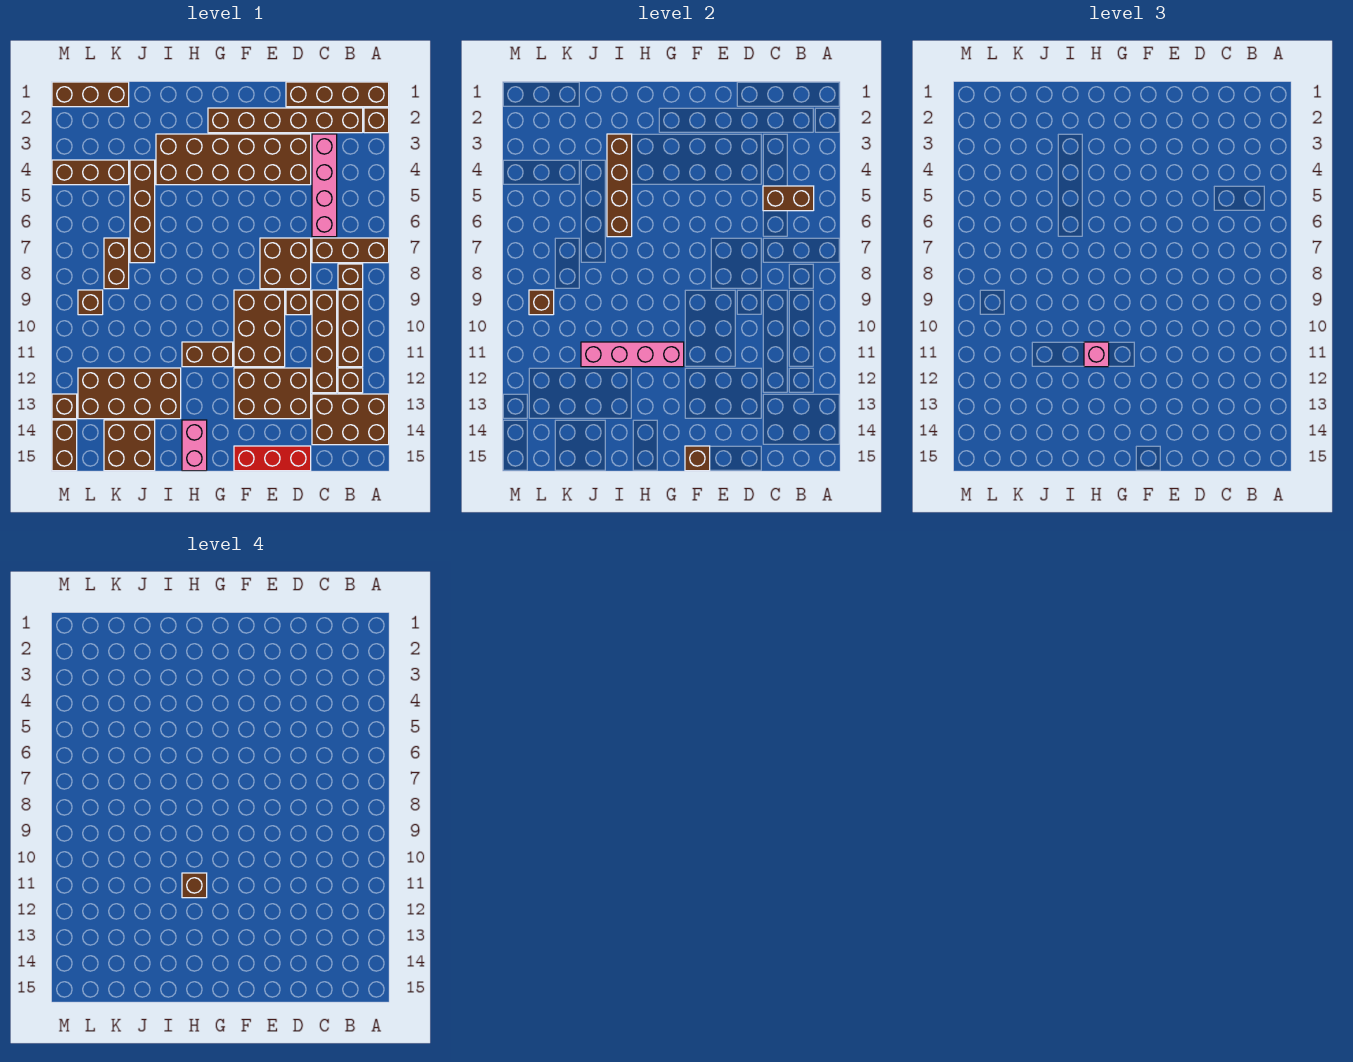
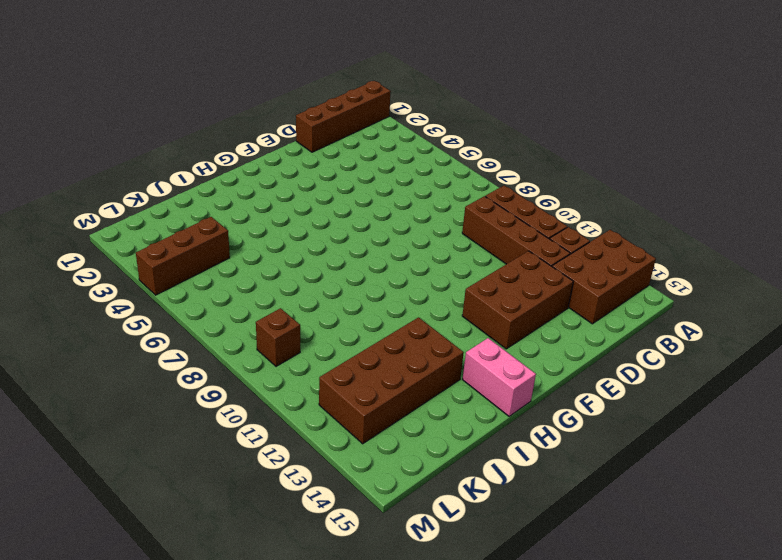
none -> brown brick A2 level 1
none -> brown brick A7:C7 level 1
none -> brown brick B2:G2 level 1
none -> brown brick B8 level 1

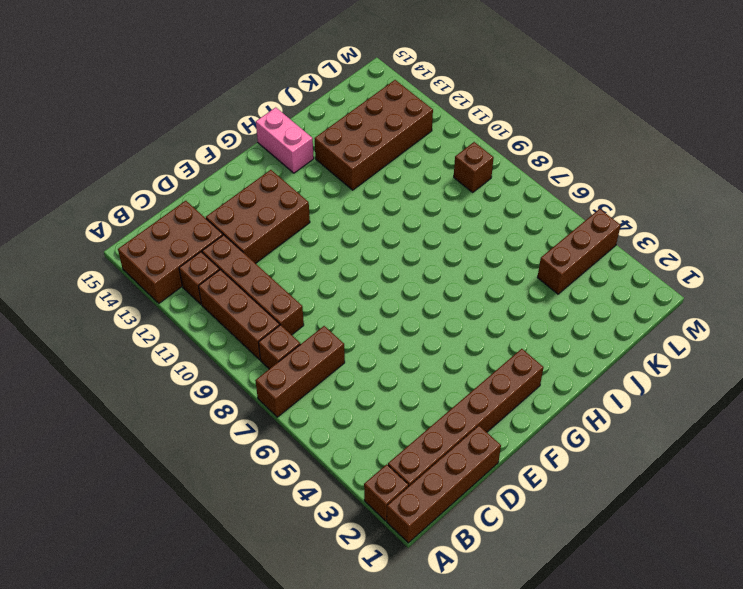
none -> pink brick C3:C6 level 1
none -> brown brick D3:I4 level 1
none -> brown brick D7:E8 level 1
none -> brown brick D9 level 1

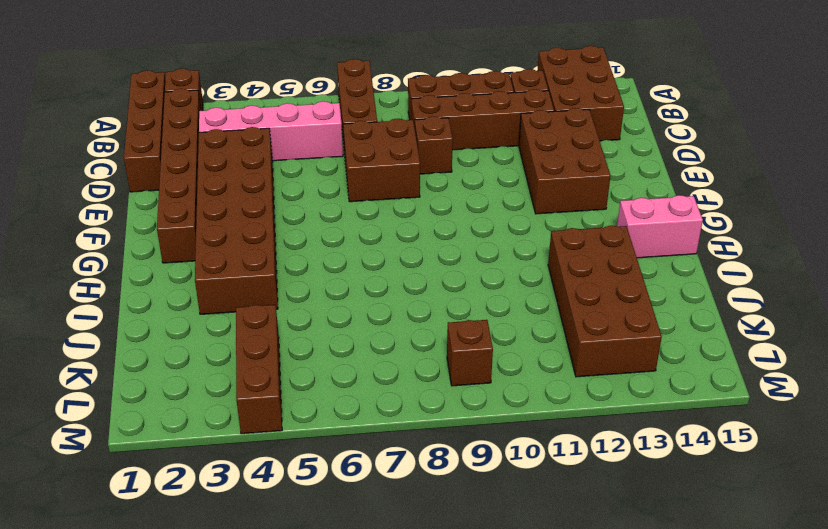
none -> brown brick B8 level 1
none -> red brick D15:F15 level 1
none -> brown brick E9:F11 level 1
none -> brown brick G11:H11 level 1

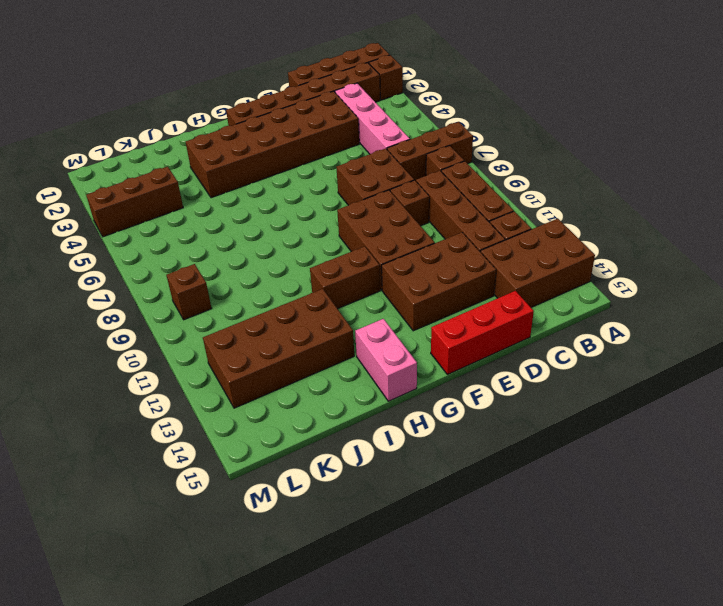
none -> brown brick J4:J7 level 1
none -> brown brick J14:K15 level 1
none -> brown brick K1:M1 level 1
none -> brown brick K7:K8 level 1

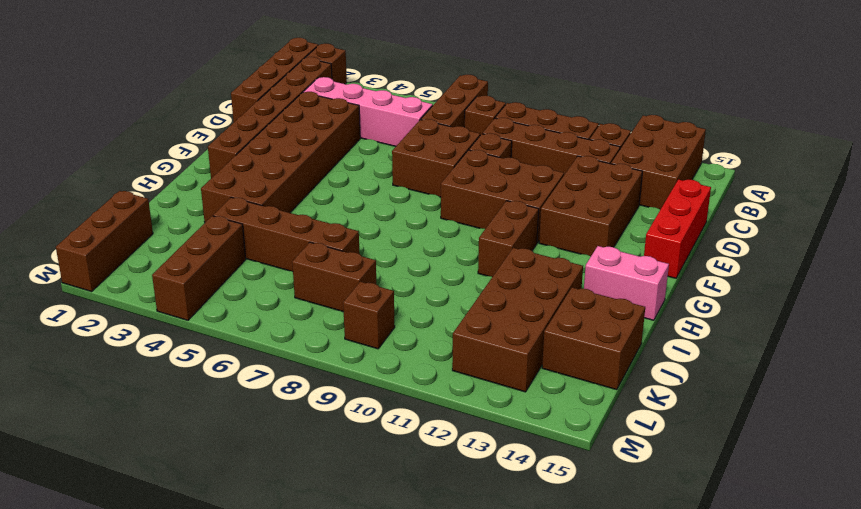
none -> brown brick M13 level 1
none -> brown brick M14:M15 level 1
none -> brown brick B5:C5 level 2
none -> brown brick F15 level 2

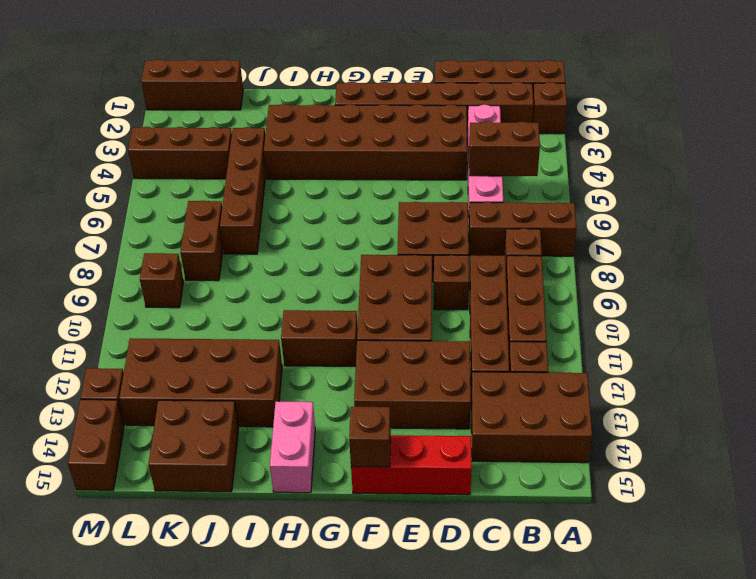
none -> pink brick G11:J11 level 2
none -> brown brick I3:I6 level 2
none -> brown brick L9 level 2
none -> pink brick H11 level 3

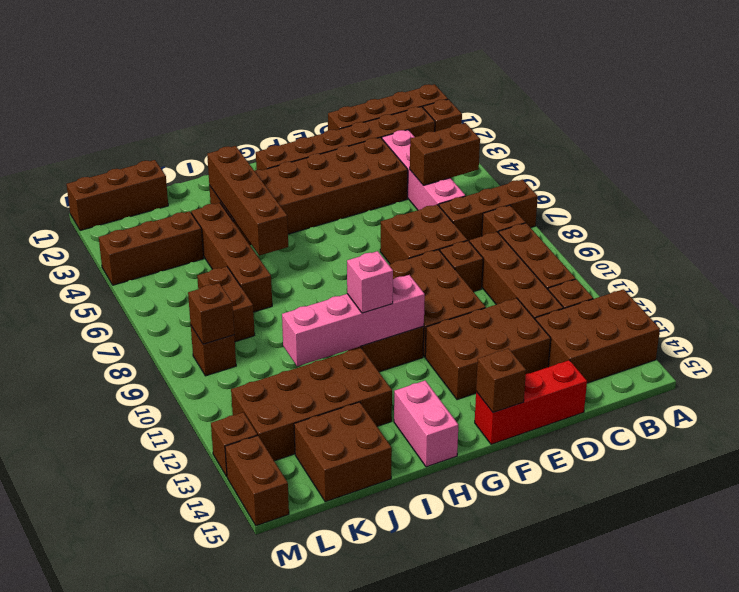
none -> brown brick H11 level 4

